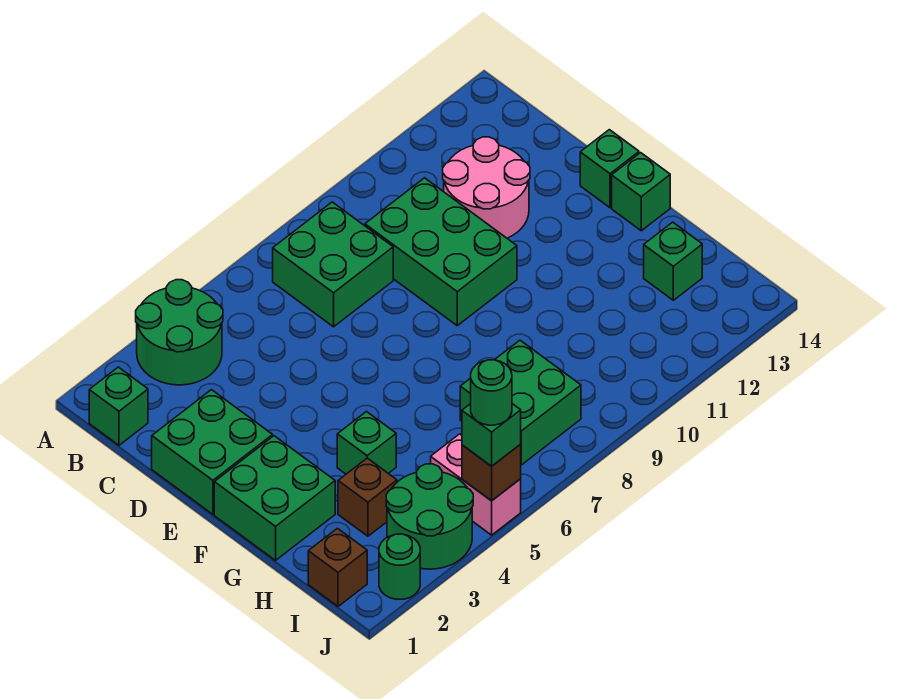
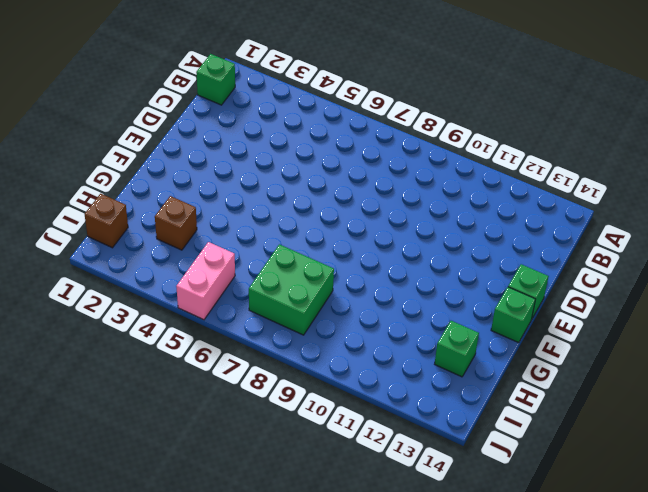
none -> green round brick A3:B4 level 1
none -> green brick B7:C8 level 1
none -> green brick C9:E10 level 1

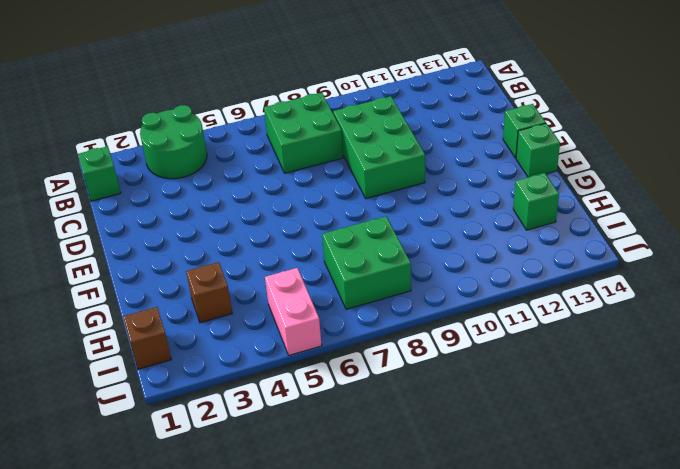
none -> pink round brick C11:D12 level 1
none -> green brick D1:E2 level 1
none -> green brick F1:G2 level 1

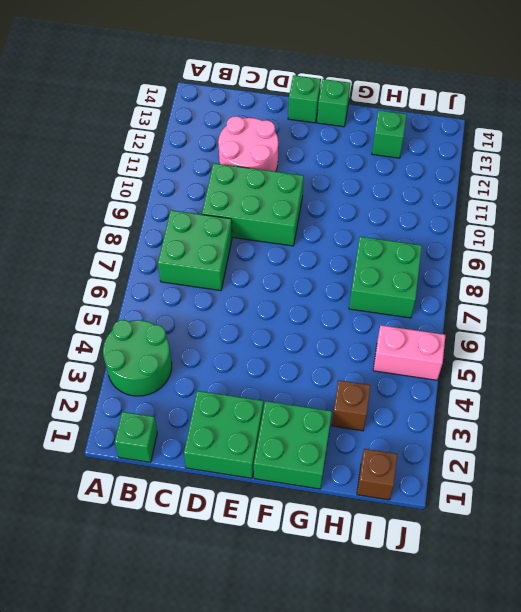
none -> green brick G4 level 1
none -> green round brick I3:J4 level 1
none -> green round brick J2 level 1

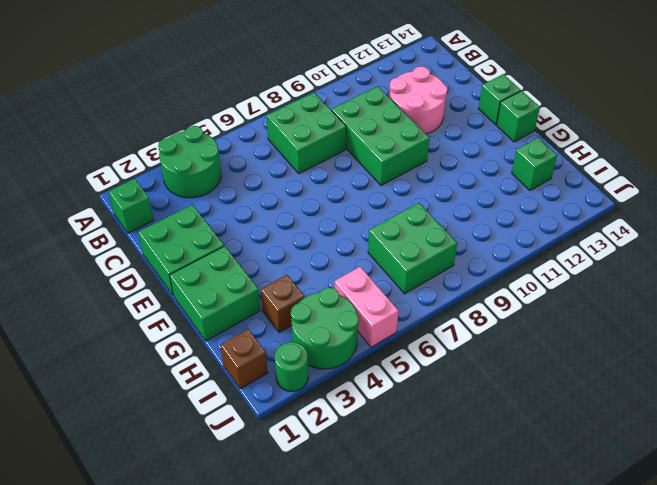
none -> green brick G4 level 1
none -> brown brick J5 level 2
none -> green brick J5 level 3

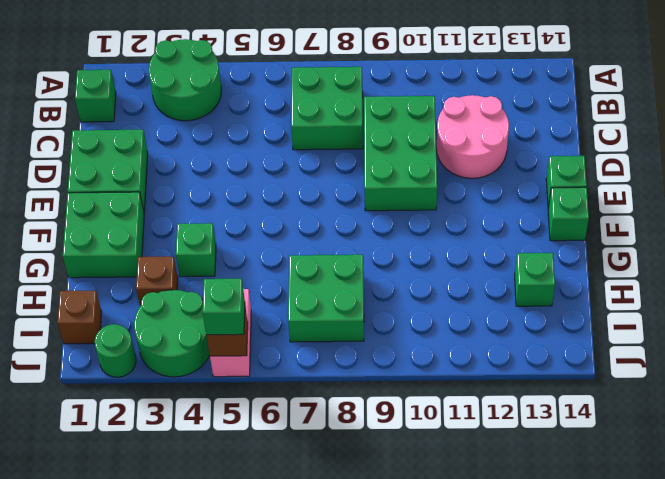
none -> green round brick J5 level 4

